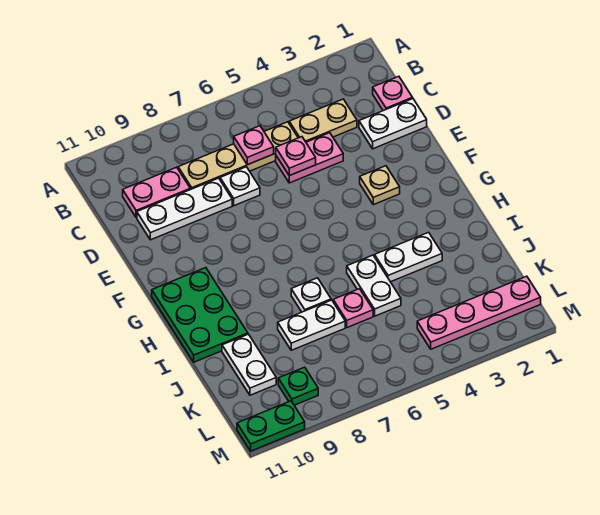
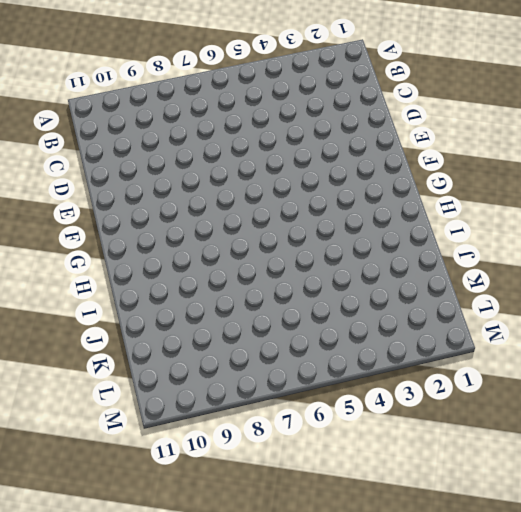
none -> pink plate C1 level 1
none -> tan plate C3:C4 level 1
none -> tan plate C5:C8 level 1

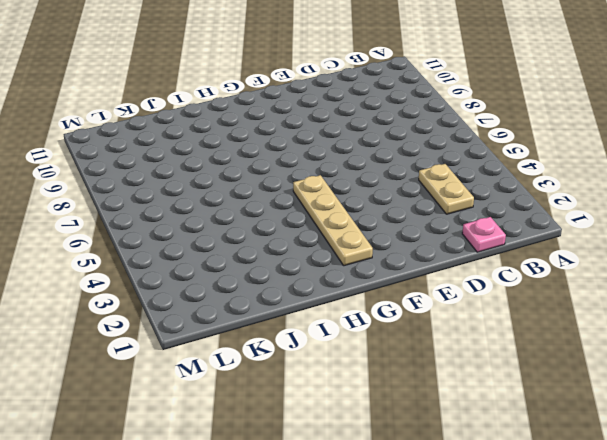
tan plate G2:G5 level 1 -> tan plate C5:C8 level 1
none -> pink plate C9:C10 level 1
none -> white plate D1:D2 level 1
none -> pink plate D4:D5 level 1

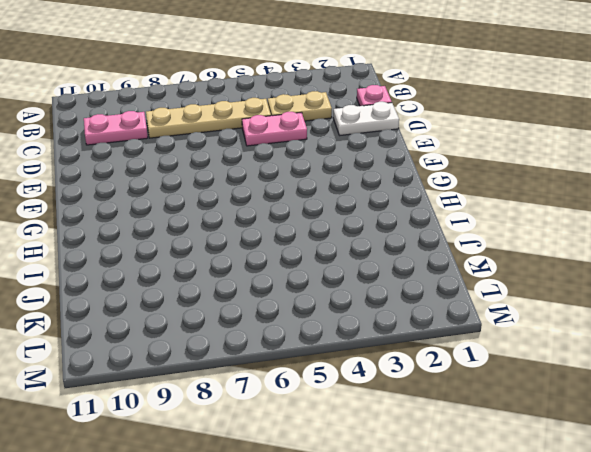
none -> white plate D7 level 1
none -> white plate D8:D10 level 1
none -> tan plate F3 level 1

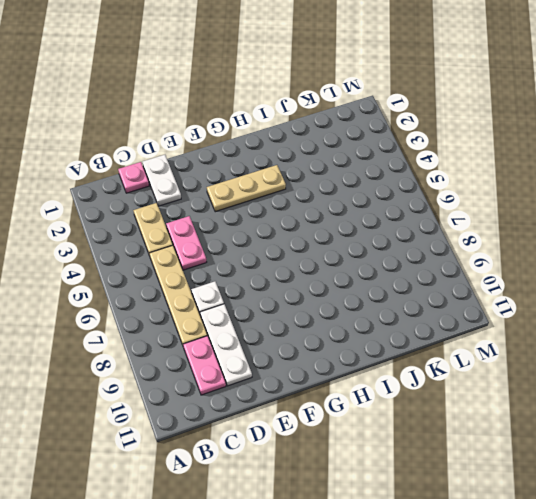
tan plate F3:H3 level 1 -> tan plate F3 level 1
none -> green plate G10:I11 level 1
none -> white plate I3:I4 level 1
none -> white plate I5:J5 level 1

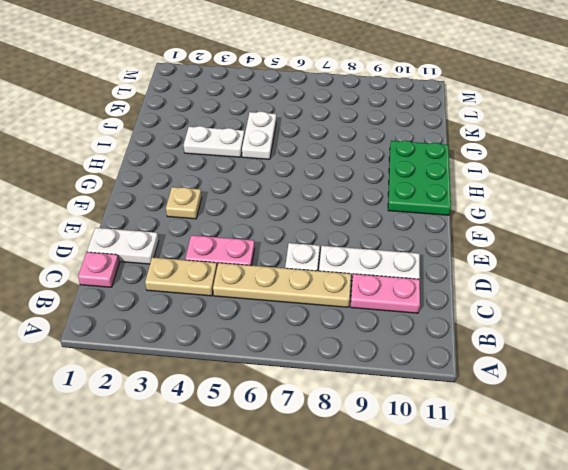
none -> white plate I7 level 1
none -> pink plate J6 level 1
none -> white plate J7:J8 level 1

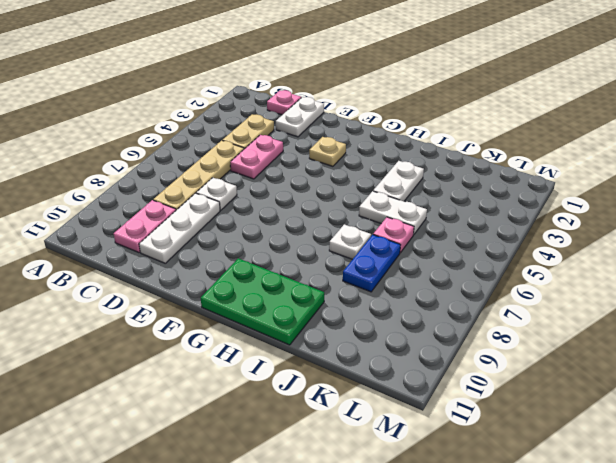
blue plate J7:J8 level 1 -> white plate J7:J8 level 1
none -> white plate J10:K10 level 1
none -> pink plate L1:L4 level 1
none -> green plate L9 level 1

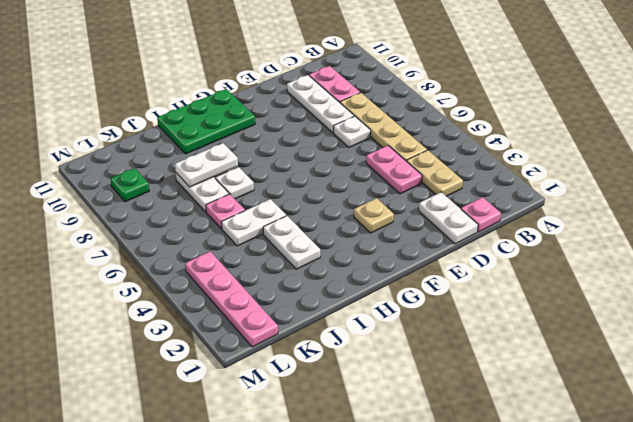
white plate I8:J8 level 2 -> white plate J10:K10 level 1
none -> green plate M10:M11 level 1
none -> pink plate C6 level 2
none -> pink plate D5 level 2

